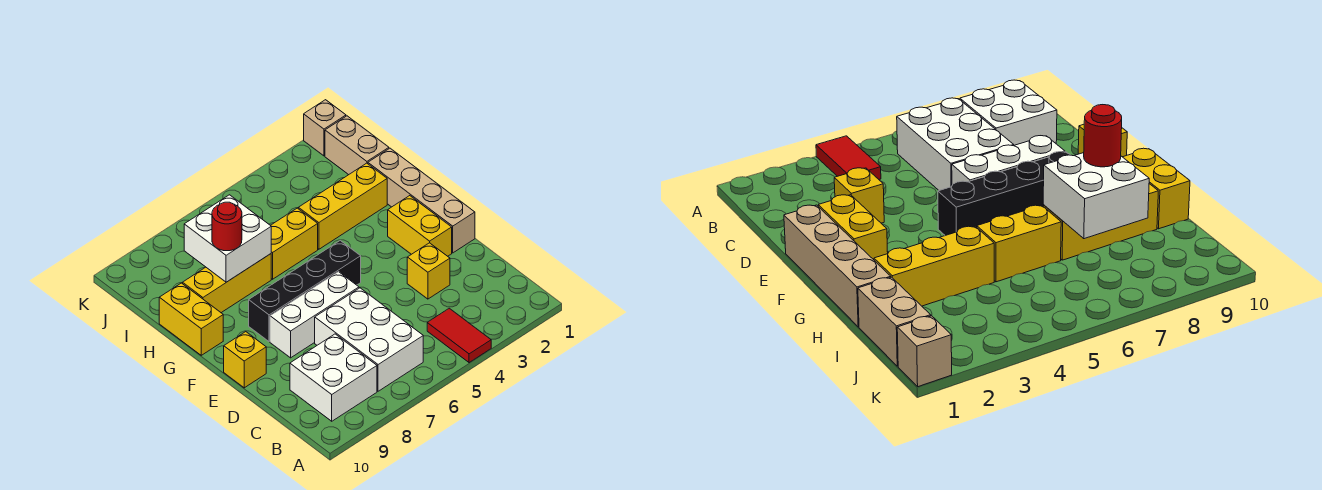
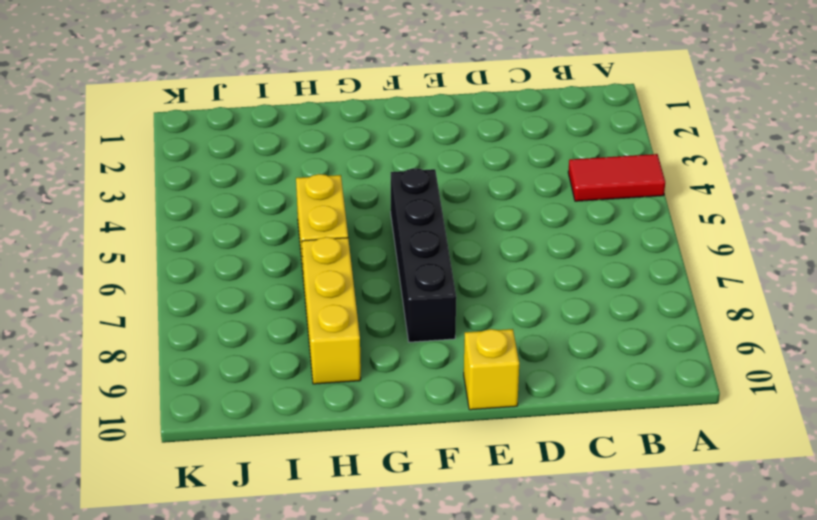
none -> white brick B6:D7 level 1
none -> white brick B8:C9 level 1
none -> yellow brick D3 level 1

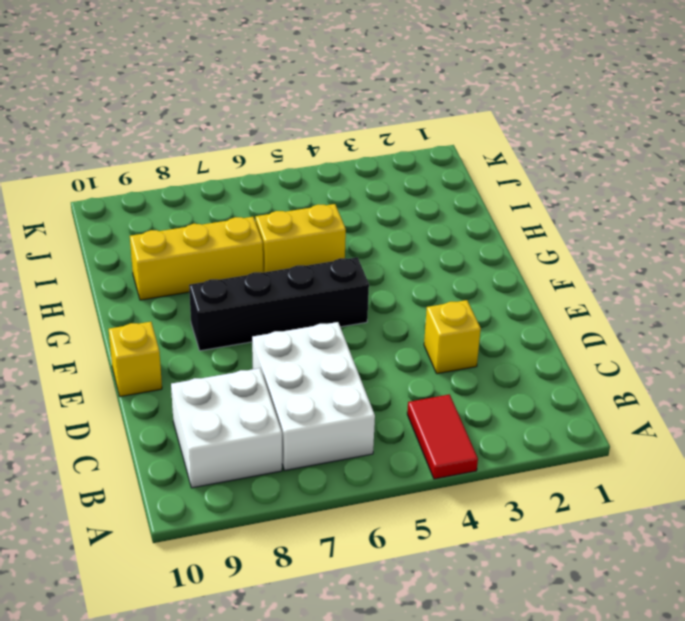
none -> tan brick E1:H1 level 1
none -> yellow brick E2:F2 level 1
none -> white brick E6:E8 level 1

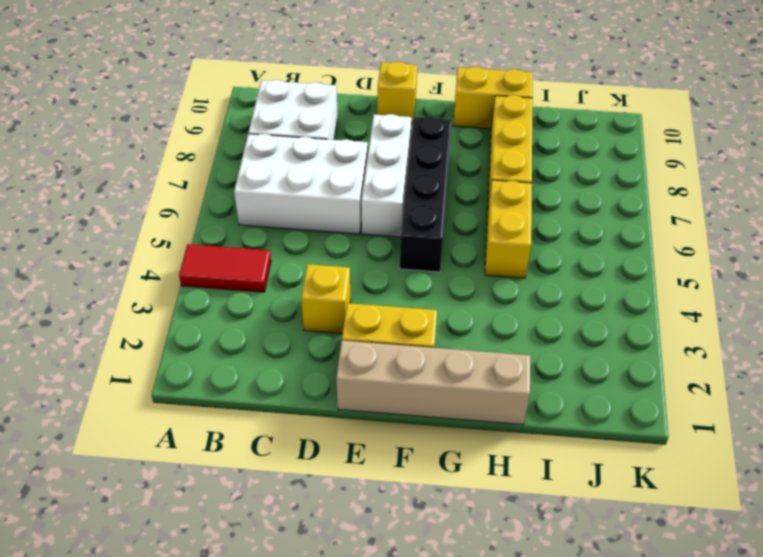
none -> yellow brick H2:H4 level 1
none -> tan brick I1:J1 level 1
none -> tan brick K1 level 1

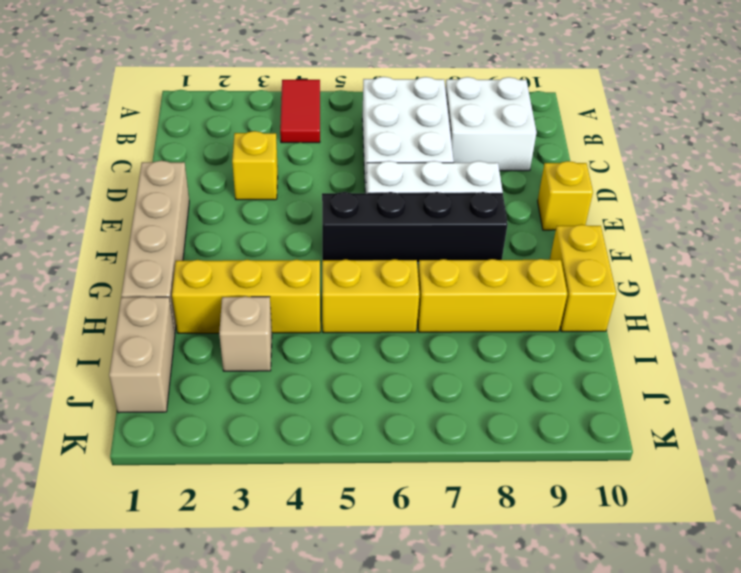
tan brick I3 level 1 -> tan brick K1 level 1
none -> yellow brick E2:F2 level 1
none -> white brick H7:I8 level 2
none -> red round brick H8 level 3

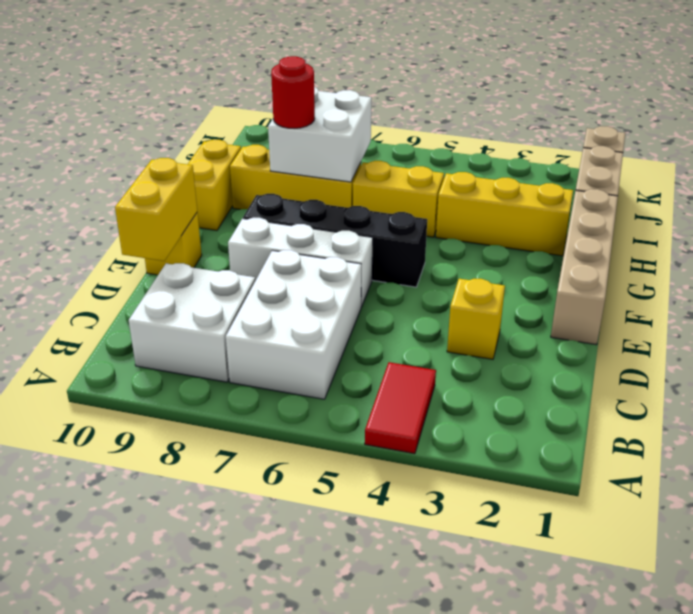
yellow brick D10:E10 level 2 -> yellow brick E2:F2 level 1

